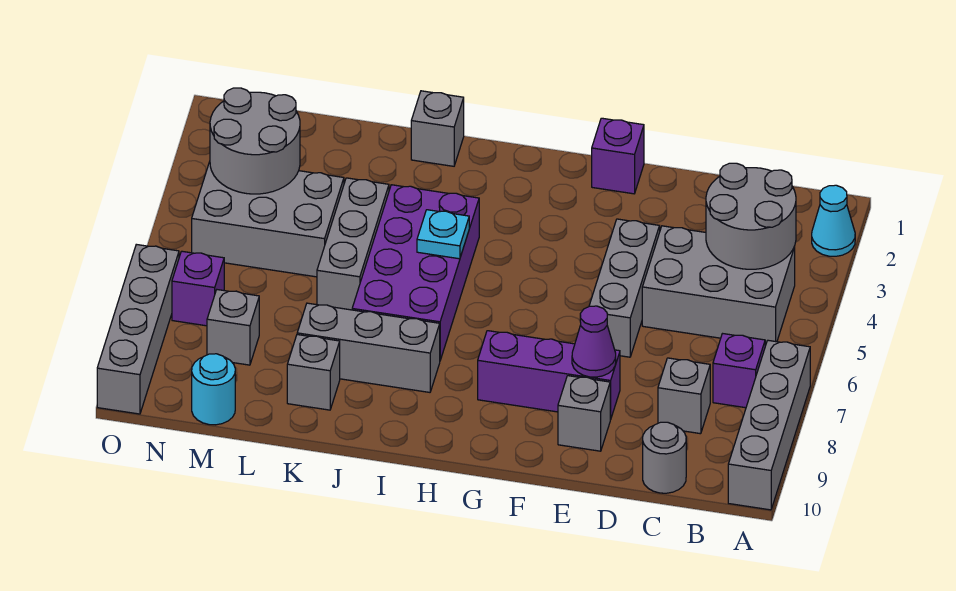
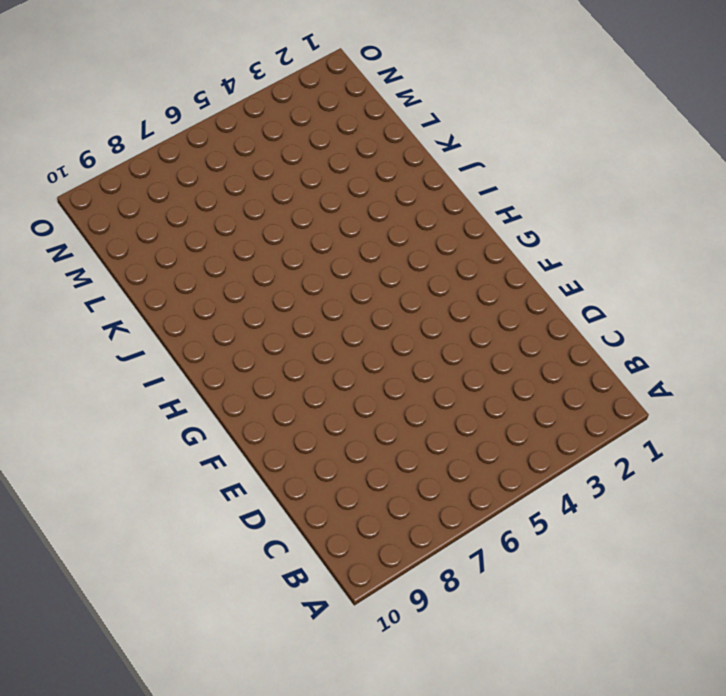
none -> cyan cone A2 level 1
none -> grey brick A7:A10 level 1
none -> grey brick B4:D5 level 1

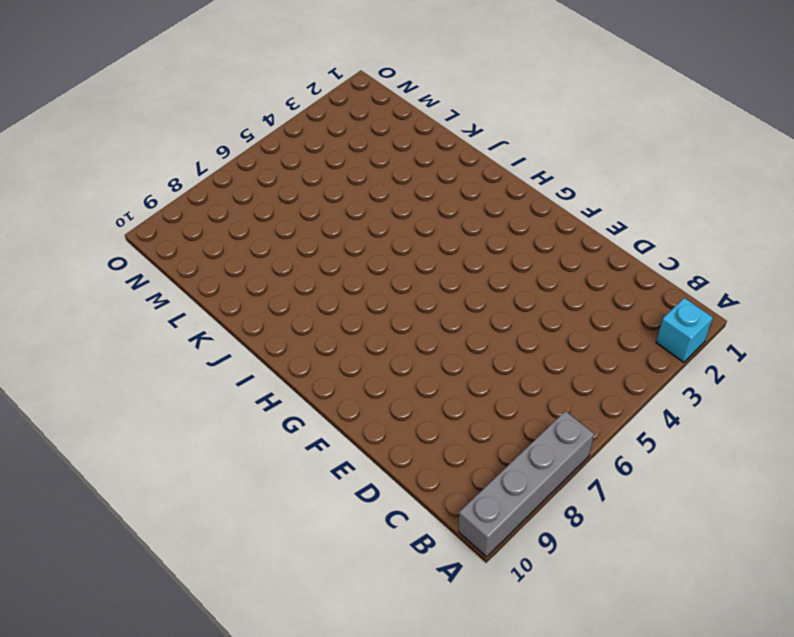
cyan brick A2 level 1 -> cyan cone A2 level 1
none -> grey brick B4:D5 level 1
none -> purple brick B7 level 1
none -> grey brick C8 level 1

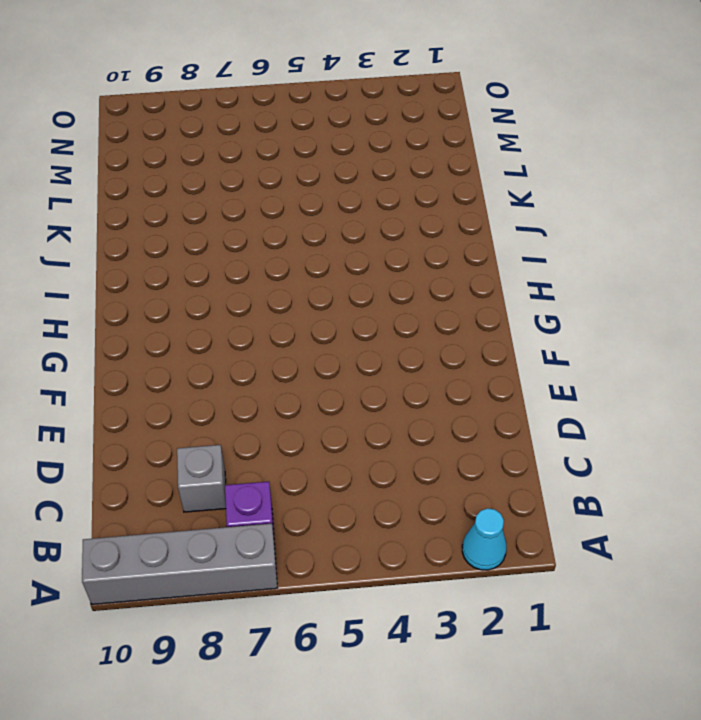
none -> grey brick B4:D5 level 1
none -> grey round brick C10 level 1
none -> grey brick E4:E6 level 1

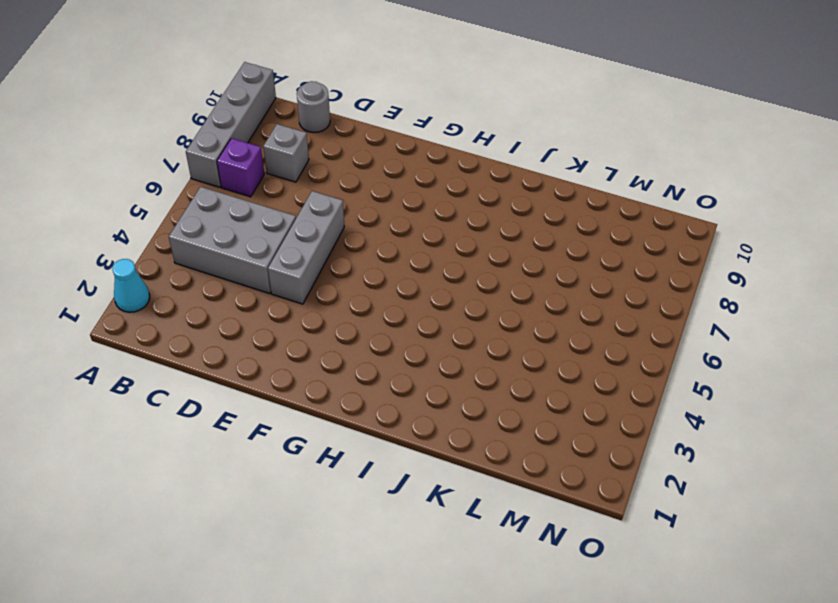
none -> purple brick E8:G8 level 1
none -> grey brick E9 level 1
none -> purple brick F1 level 1

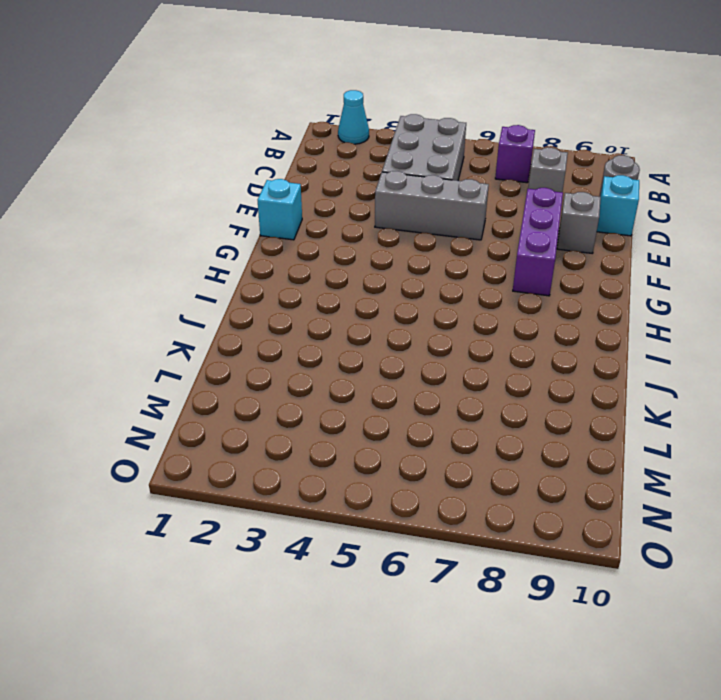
cyan brick D10 level 1 -> none
cyan brick F1 level 1 -> purple brick F1 level 1
none -> grey brick A7:A10 level 1
none -> purple brick I4:J7 level 1
none -> grey brick I8:K8 level 1

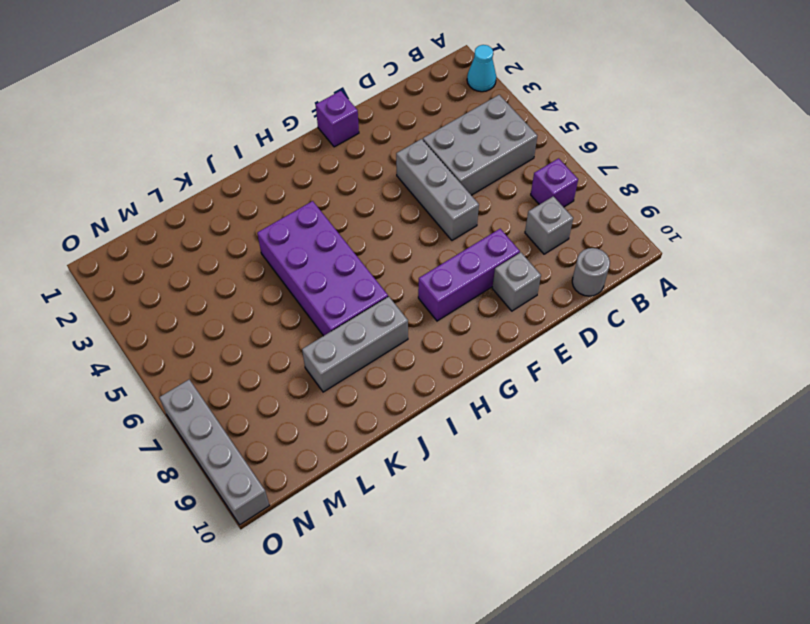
none -> grey brick A7:A10 level 1
none -> grey brick J1 level 1
none -> grey brick K4:K6 level 1

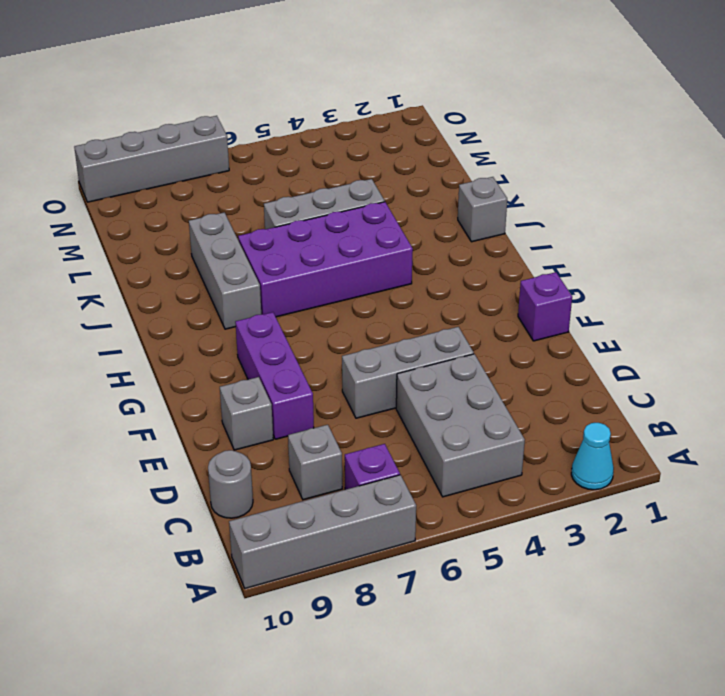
none -> grey brick K9 level 1
none -> grey brick L4:N5 level 1
none -> grey brick M8 level 1

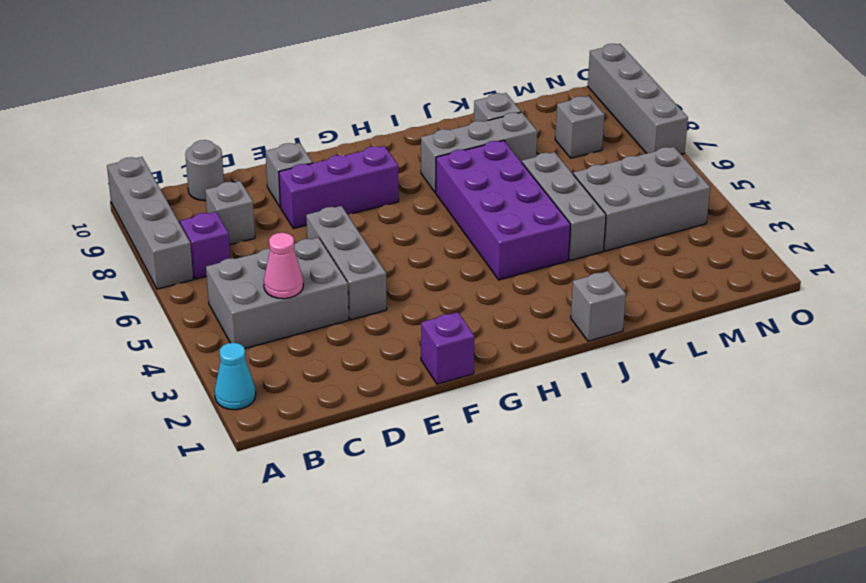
pink cone C4 level 2 -> grey round brick B3:C4 level 2
none -> cyan round brick M10 level 1
none -> purple brick N7 level 1
none -> purple cone E8 level 2

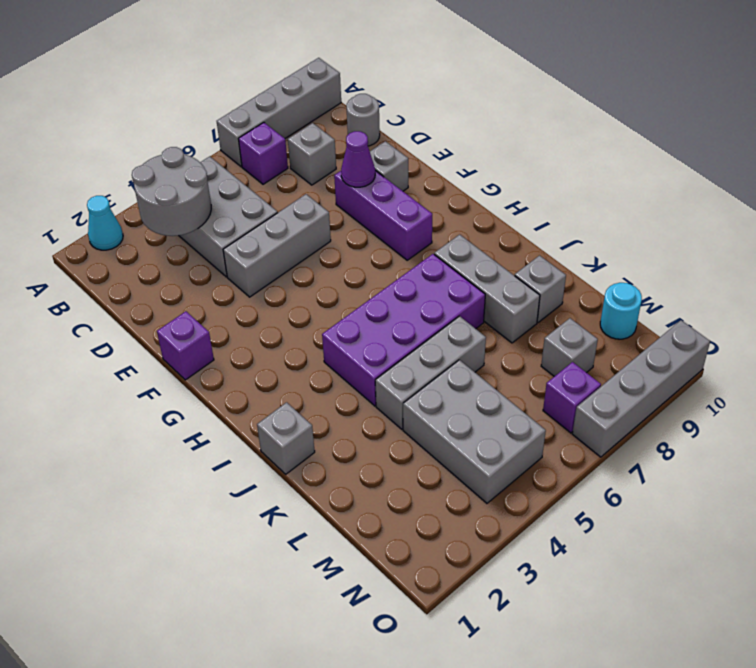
none -> cyan plate I5 level 2
none -> grey round brick M3:N4 level 2

